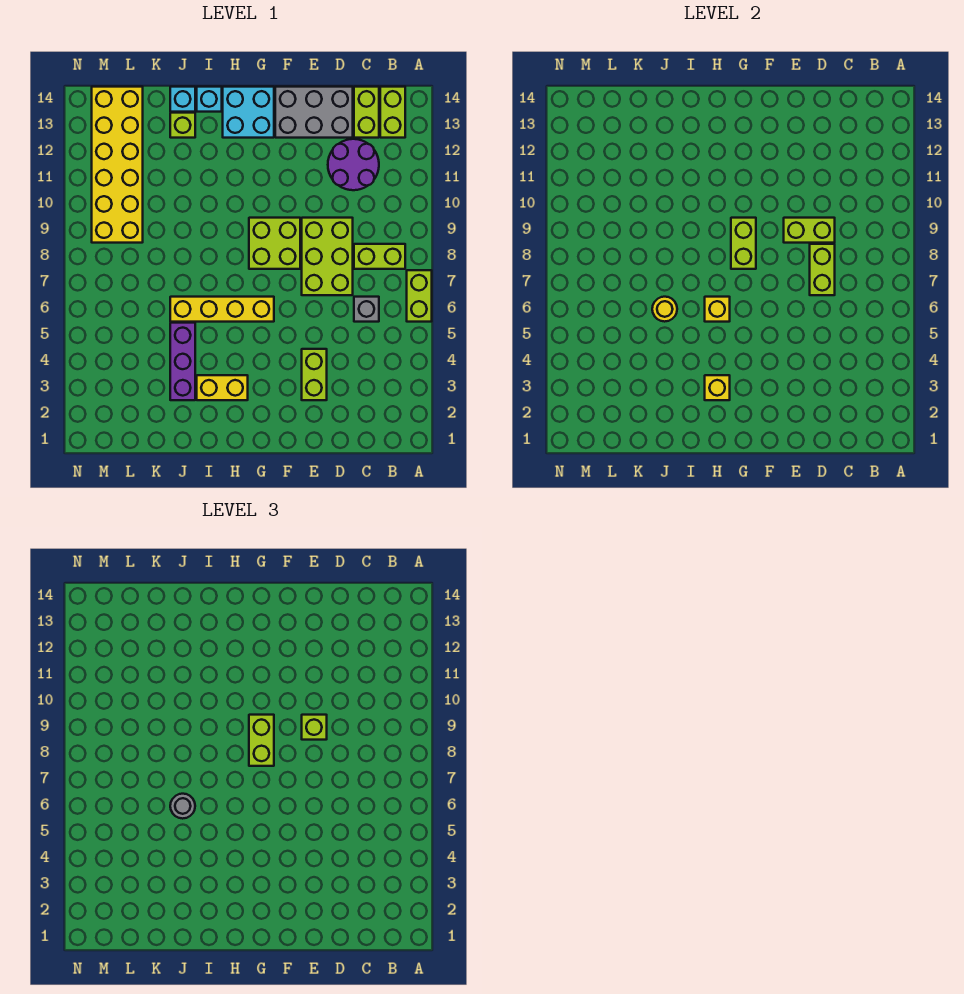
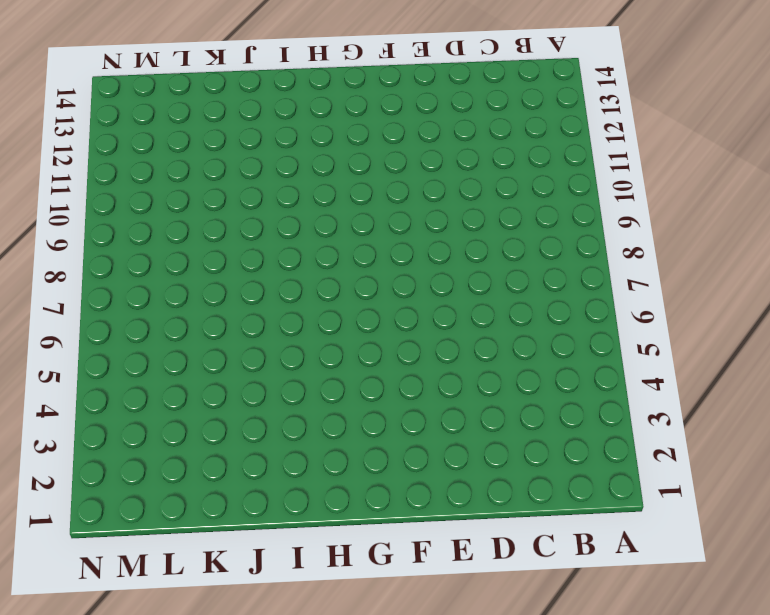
none -> lime brick A6:A7 level 1
none -> lime brick B8:C8 level 1
none -> lime brick B13:B14 level 1

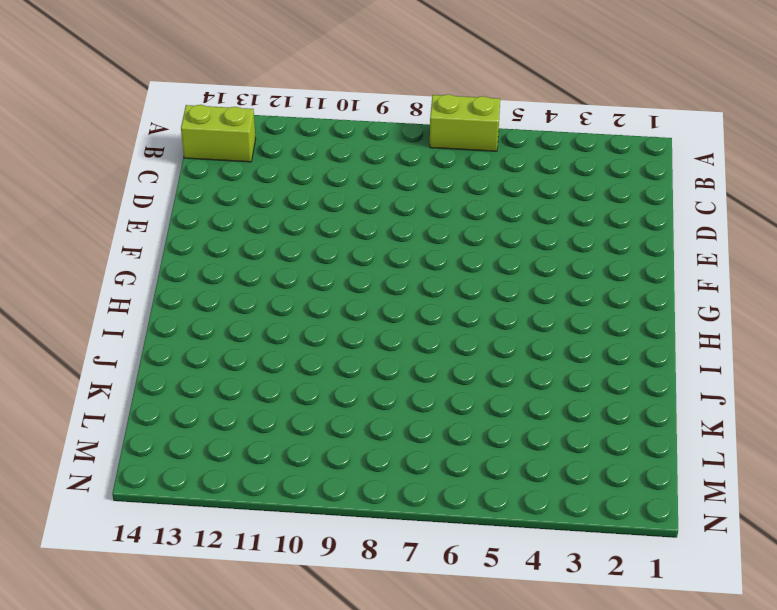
none -> lime brick B8:C8 level 1
none -> grey brick C6 level 1
none -> purple round brick C11:D12 level 1

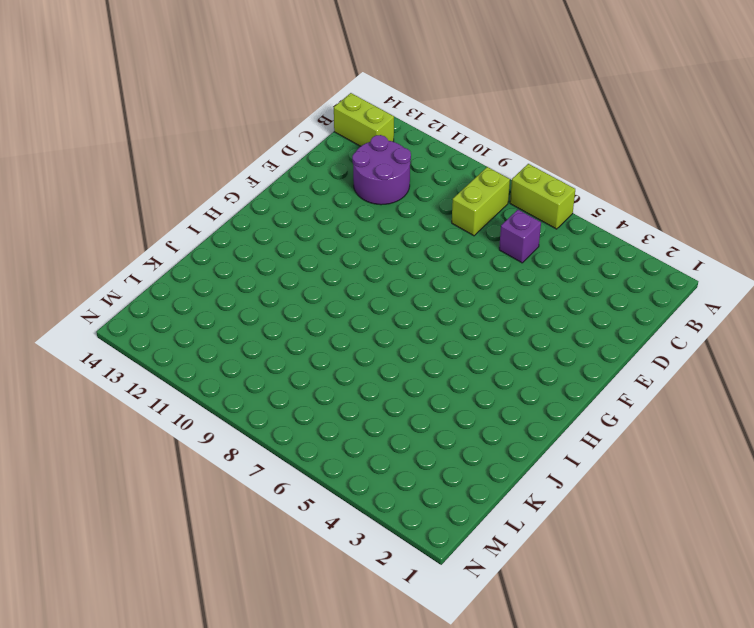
purple brick C6 level 1 -> grey brick C6 level 1
none -> lime brick C13:C14 level 1
none -> lime brick D7:E9 level 1
none -> grey brick D13:F14 level 1

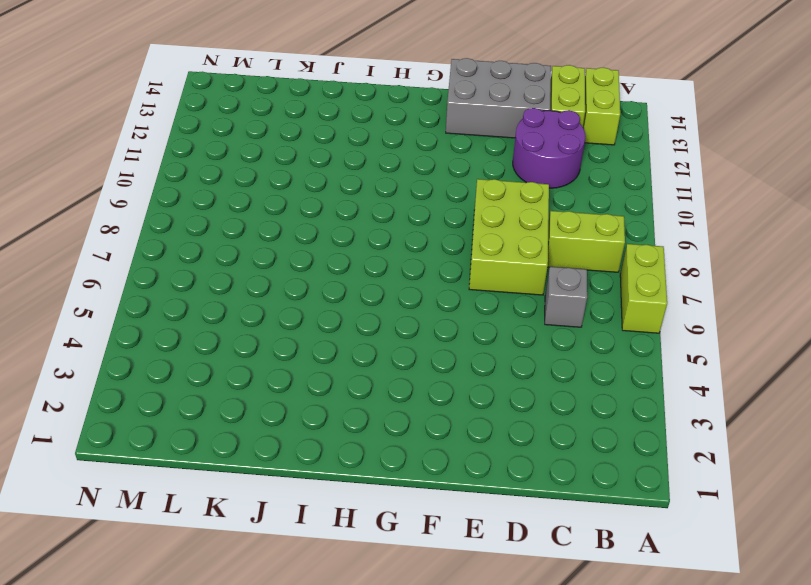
none -> lime brick E3:E4 level 1
none -> lime brick F8:G9 level 1
none -> yellow brick G6:J6 level 1

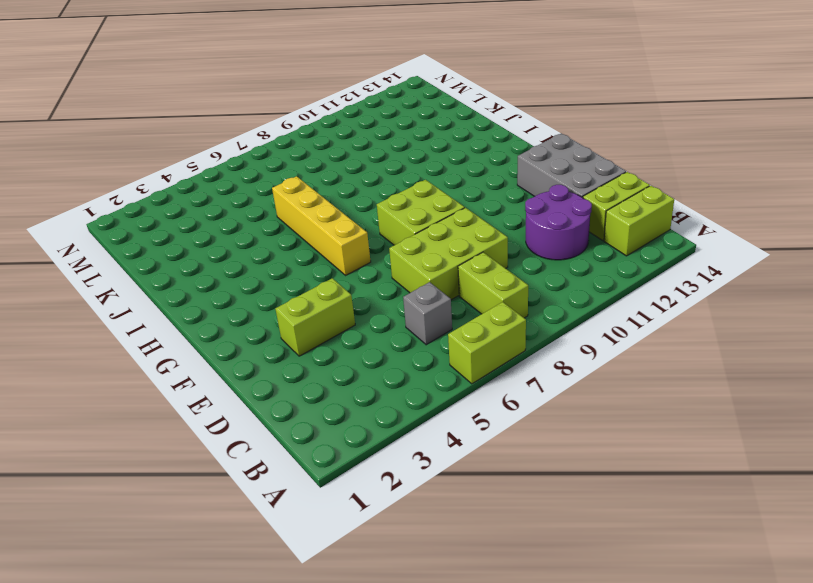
none -> cyan brick G13:H14 level 1
none -> yellow brick H3:I3 level 1
none -> cyan brick I14 level 1

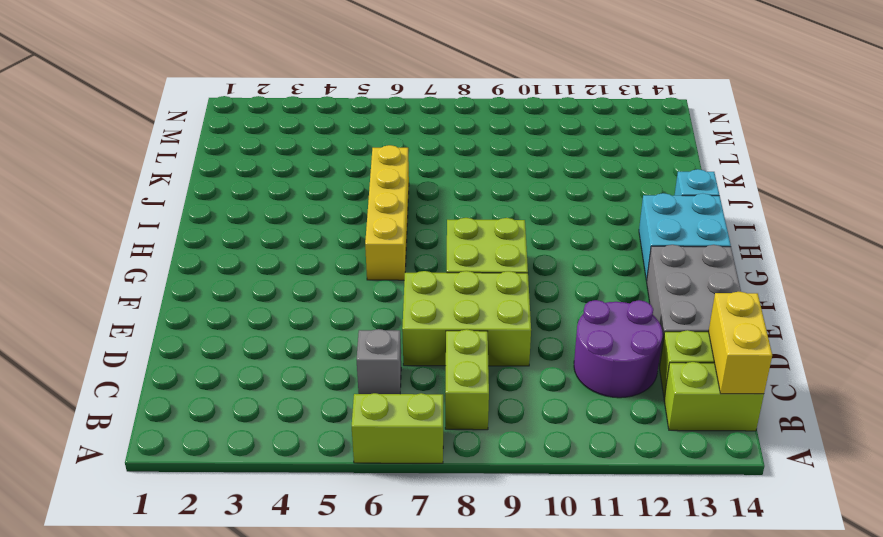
yellow brick B14:C14 level 2 -> yellow brick H3:I3 level 1
none -> lime brick E3:E4 level 1
none -> purple brick J3:J5 level 1
none -> lime brick J13 level 1

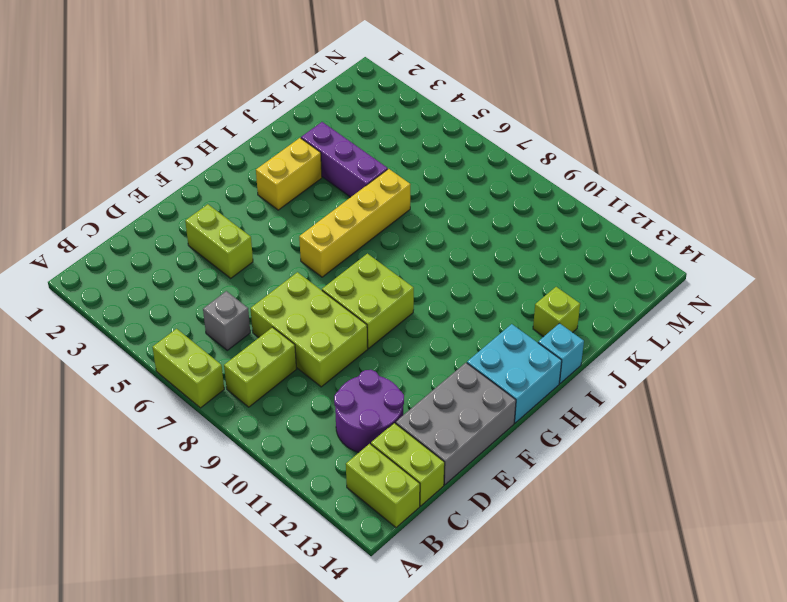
none -> cyan brick J14 level 1
none -> yellow brick L9:M14 level 1
none -> lime brick D7:D8 level 2

